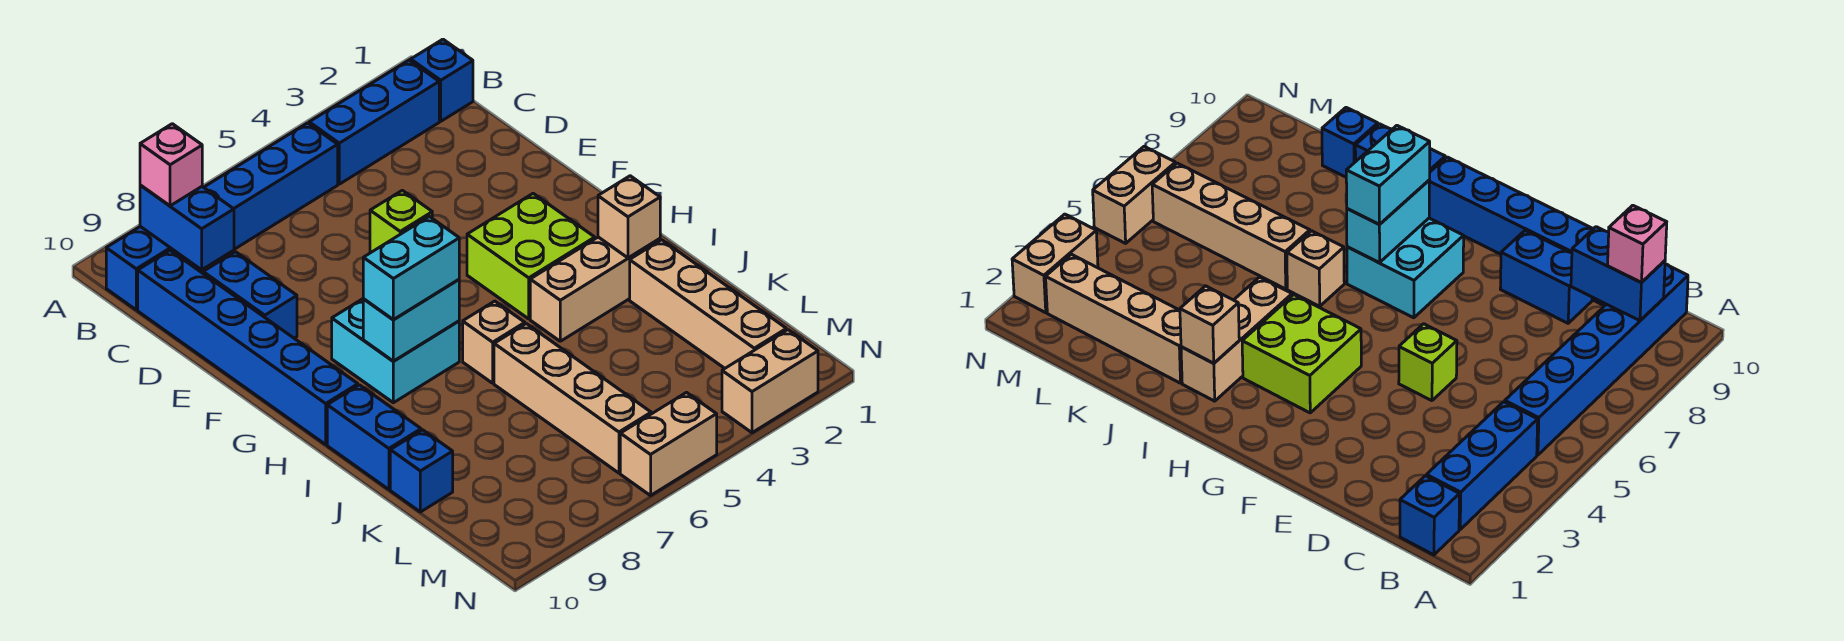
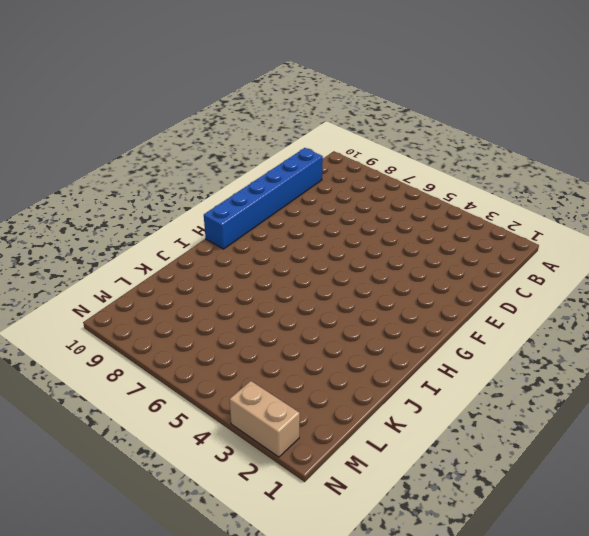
none -> blue brick B1 level 1
none -> blue brick B2:B4 level 1
none -> blue brick B5:B10 level 1

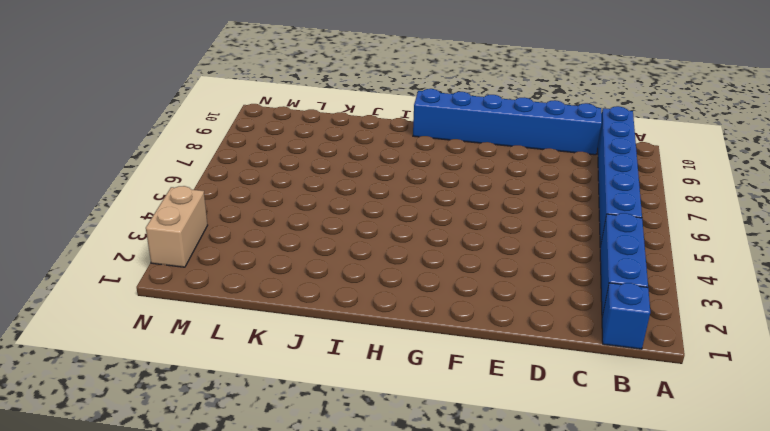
none -> blue brick D9:E9 level 1
none -> lime brick E5 level 1
none -> lime brick G3:H4 level 1

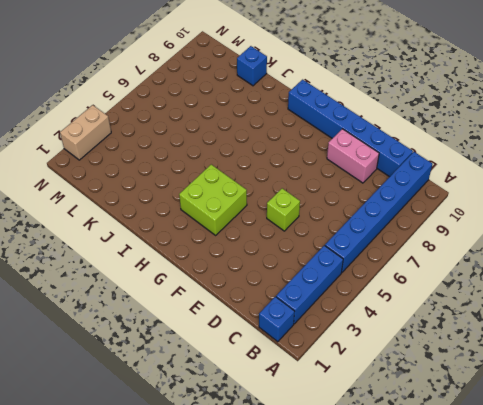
pink brick D9:E9 level 1 -> blue brick D9:E9 level 1
none -> cyan brick G7:H8 level 1
none -> tan brick I2:I4 level 1
none -> tan brick I6 level 1

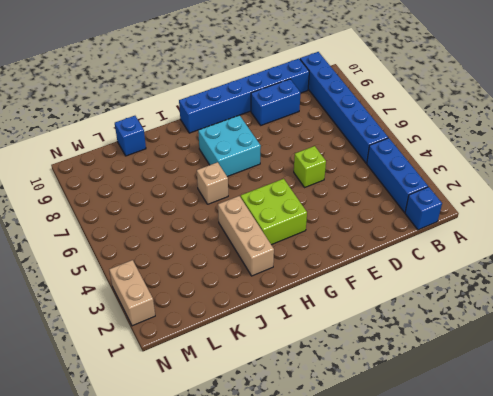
none -> blue brick I10:J10 level 1
none -> tan brick J2:M2 level 1
none -> tan brick J6:M6 level 1

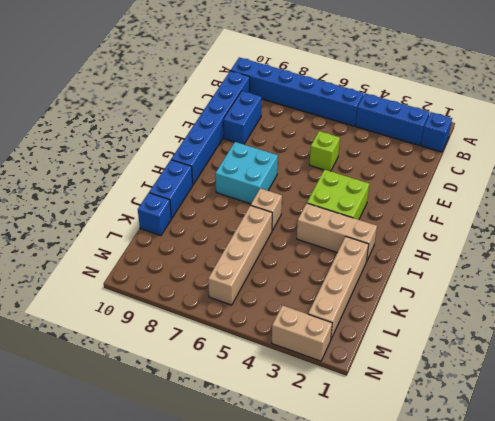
none -> tan brick N5:N6 level 1
none -> blue brick B9:C9 level 2
none -> cyan brick H7:H8 level 2

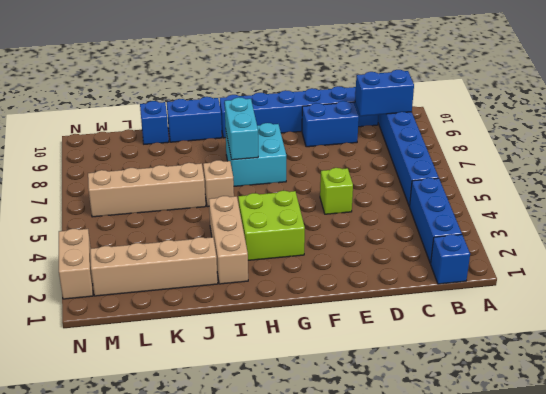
none -> tan brick N5:N6 level 1
none -> tan brick I2 level 2
none -> pink brick B9 level 3

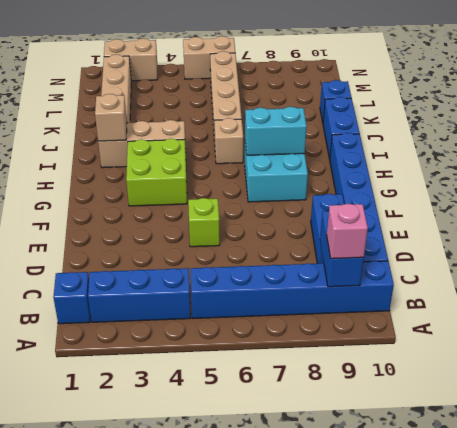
none -> cyan brick H7:H8 level 3

